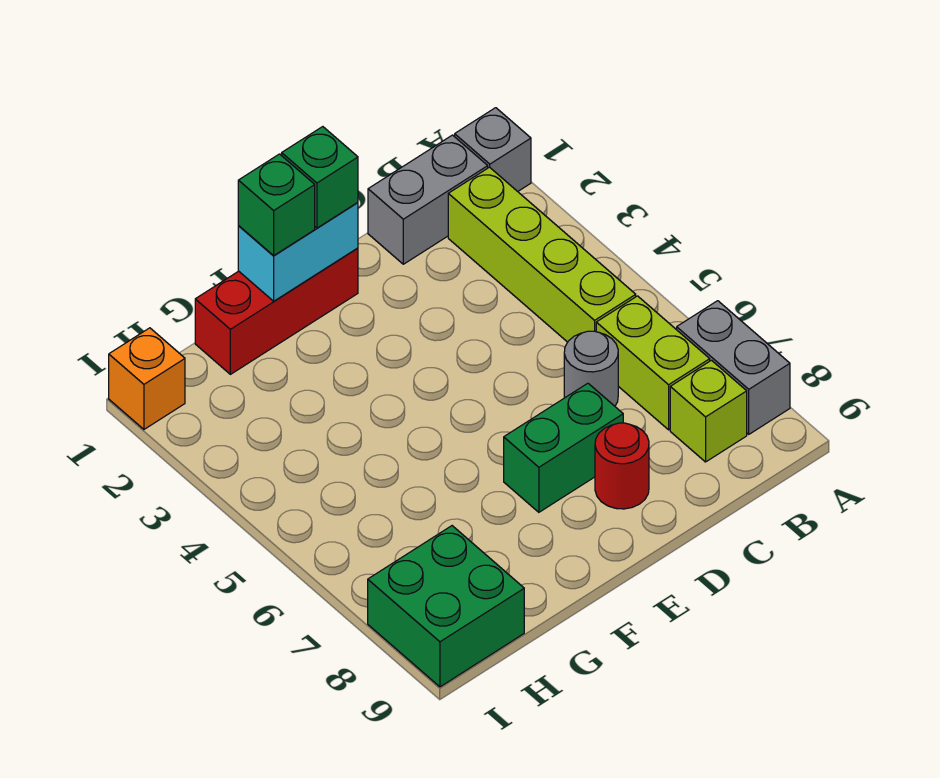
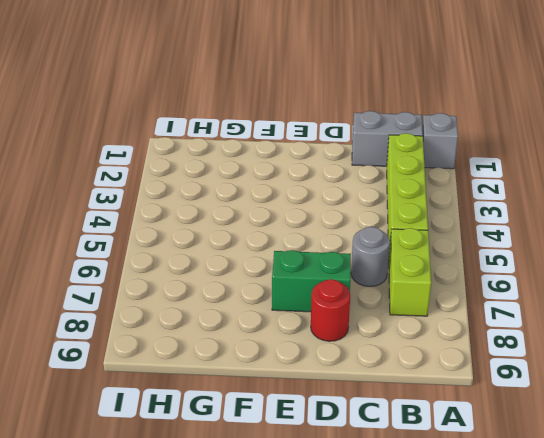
none -> grey brick A7:A8 level 1
none -> lime brick B8 level 1
none -> red brick E1:G1 level 1

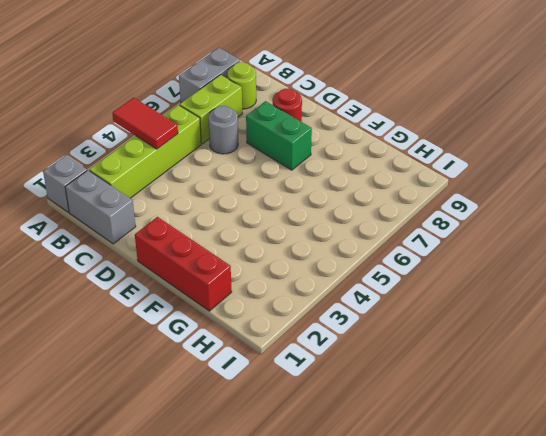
red tile A4:B4 level 2 -> none
lime round brick B8 level 1 -> lime brick B8 level 1
none -> green brick H8:I9 level 1
none -> orange brick I1 level 1
none -> cyan brick E1:F1 level 2

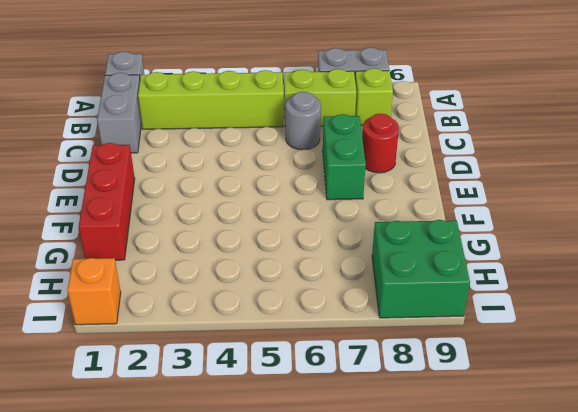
none -> cyan brick E1:F1 level 2
none -> green brick E1 level 3
none -> green brick F1 level 3

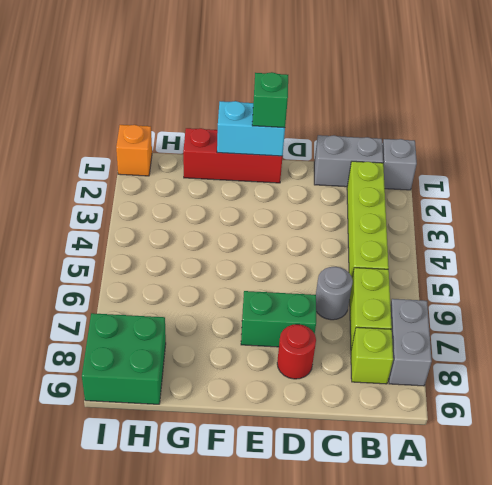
none -> green brick F1 level 3

